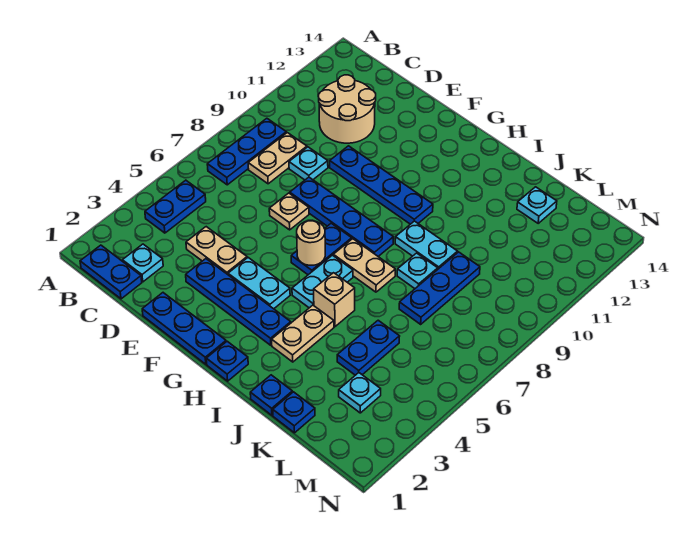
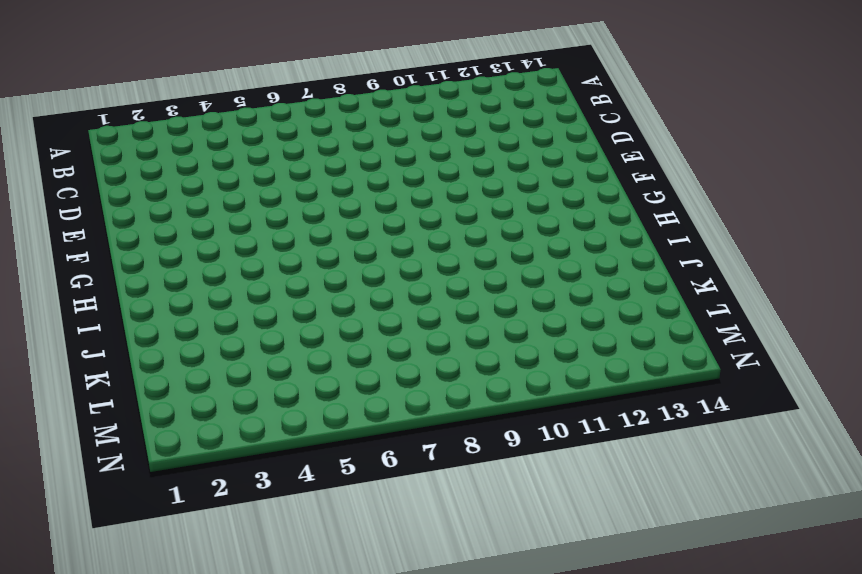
none -> blue plate B1:C1 level 1
none -> blue plate B4:B5 level 1
none -> blue plate B7:B9 level 1

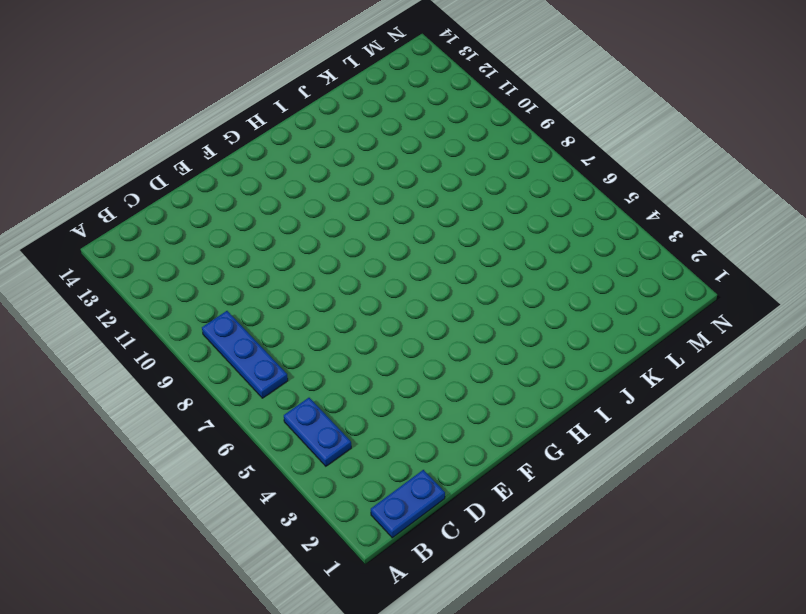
none -> cyan plate C2 level 1
none -> tan plate C8:C9 level 1
none -> tan round brick C11:D12 level 1

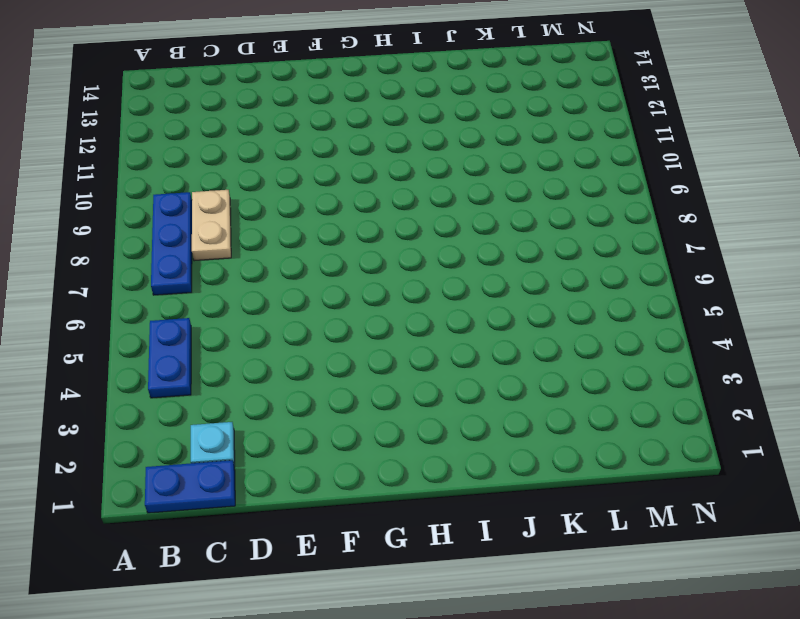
none -> tan round brick C11:D12 level 1
none -> tan plate D4:E4 level 1
none -> cyan plate D9 level 1

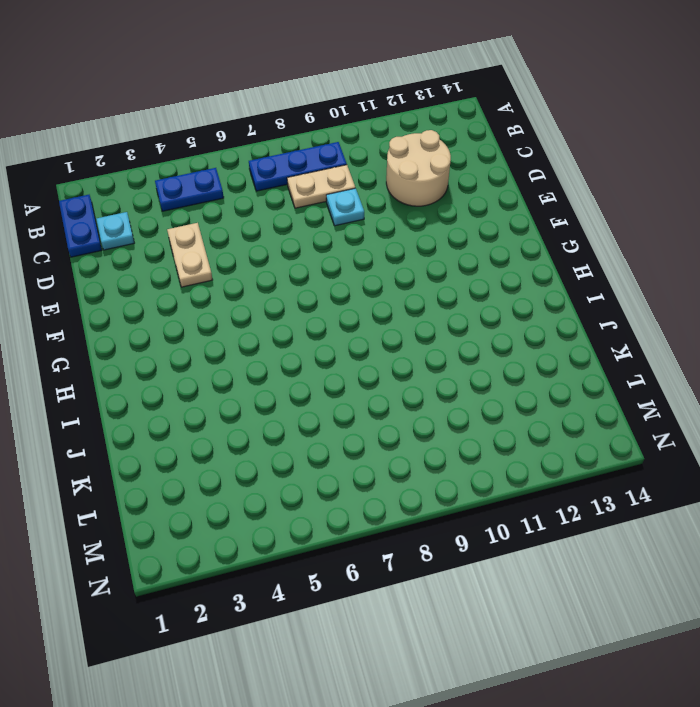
none -> blue plate E1:G1 level 1
none -> blue plate E3:H3 level 1
none -> tan plate E7 level 1

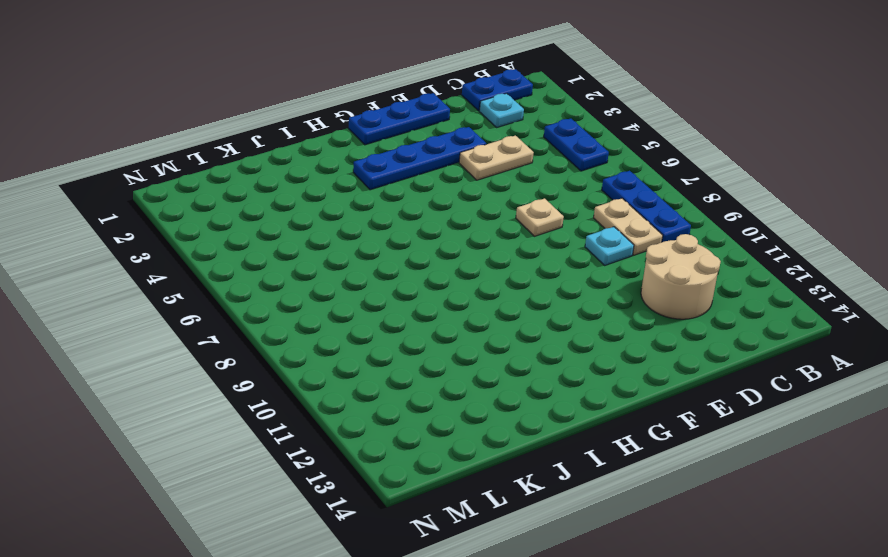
none -> blue plate E8:H8 level 1
none -> blue plate E10:H10 level 1
none -> cyan plate F4:G4 level 1

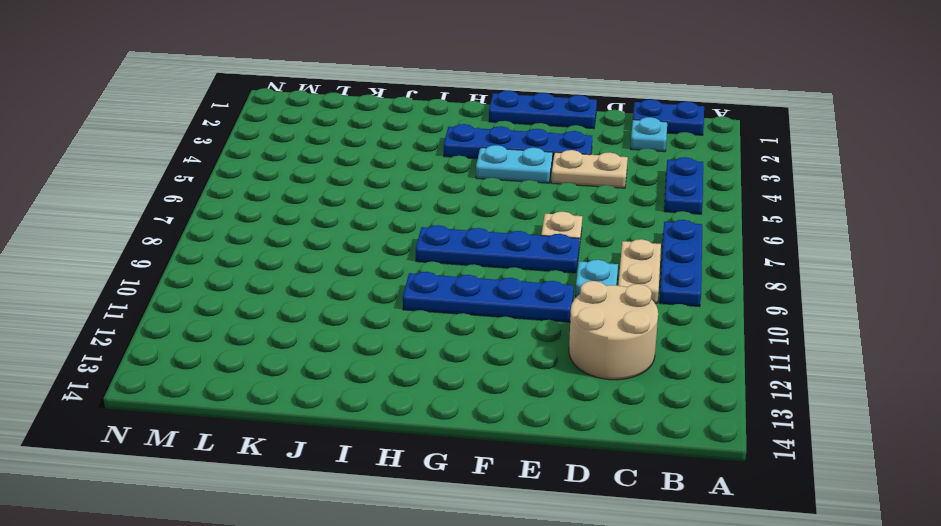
none -> blue plate G6:G7 level 1
none -> blue plate H1 level 1
none -> cyan plate H5:H6 level 1

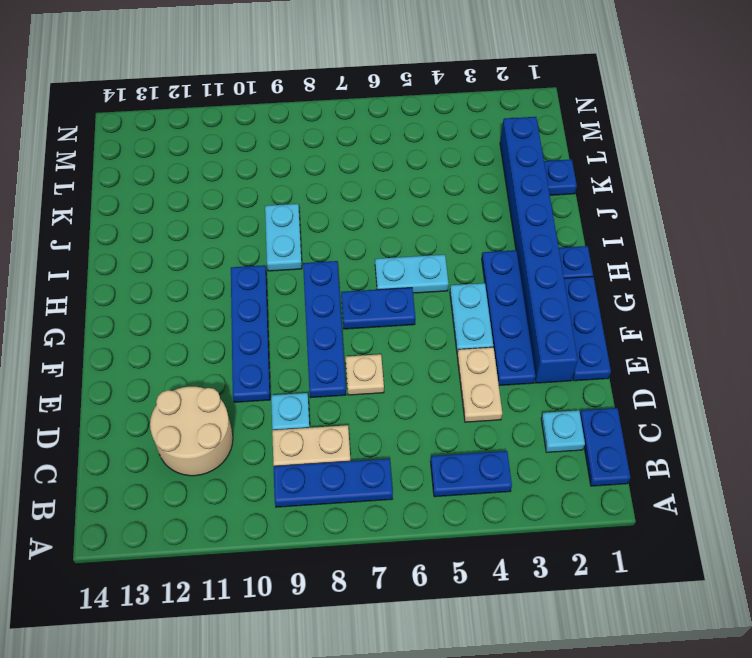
blue brick E2:L2 level 1 -> none
none -> tan plate H7:I7 level 1
none -> tan plate I3:I4 level 1
none -> tan brick I5 level 1

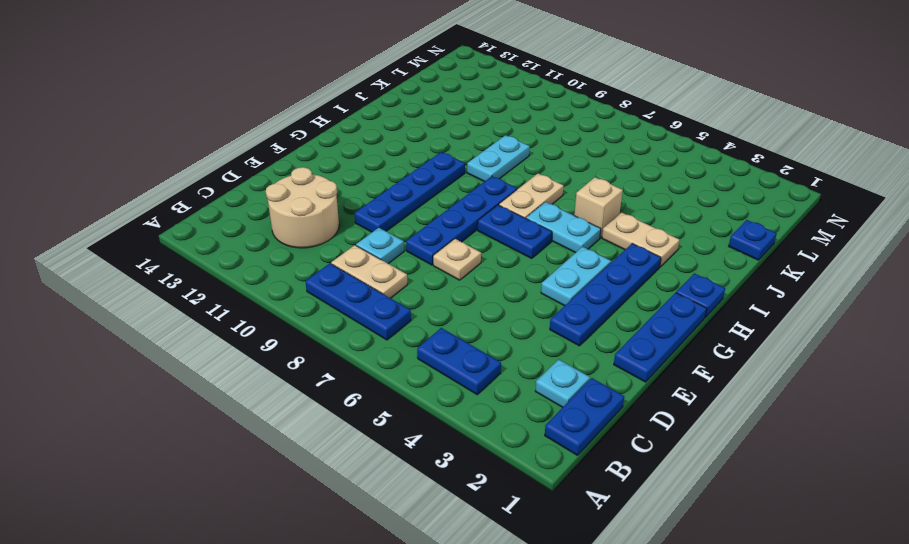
none -> tan plate D4:E4 level 1
none -> blue plate J1 level 1
none -> cyan plate J8 level 1

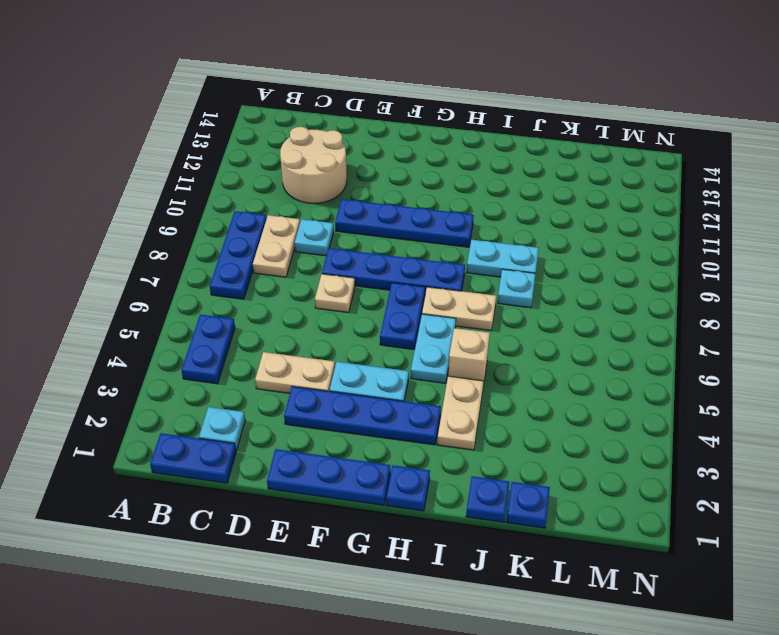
none -> blue plate K4:K5 level 1
none -> blue plate K7:K9 level 1
none -> cyan plate K13 level 1

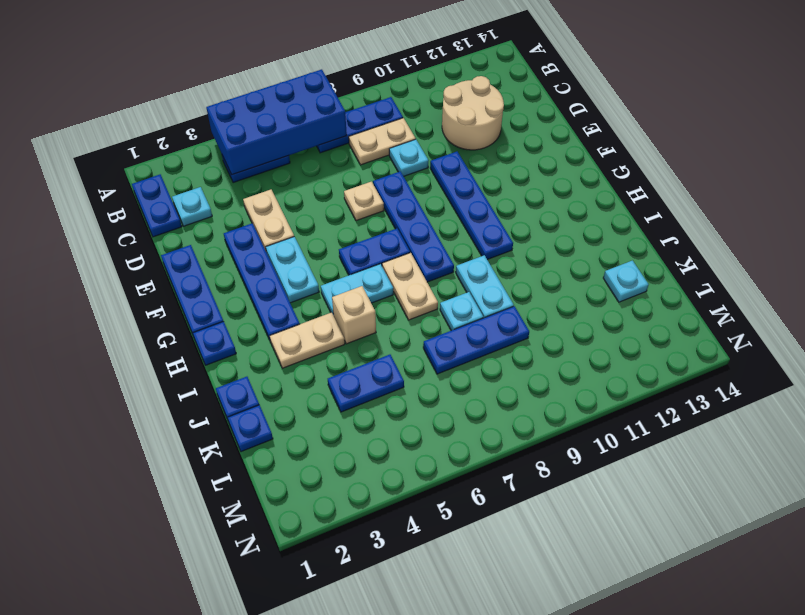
blue brick A4:B7 level 2 -> none
none -> cyan plate L3 level 1
none -> tan round brick G6 level 2

